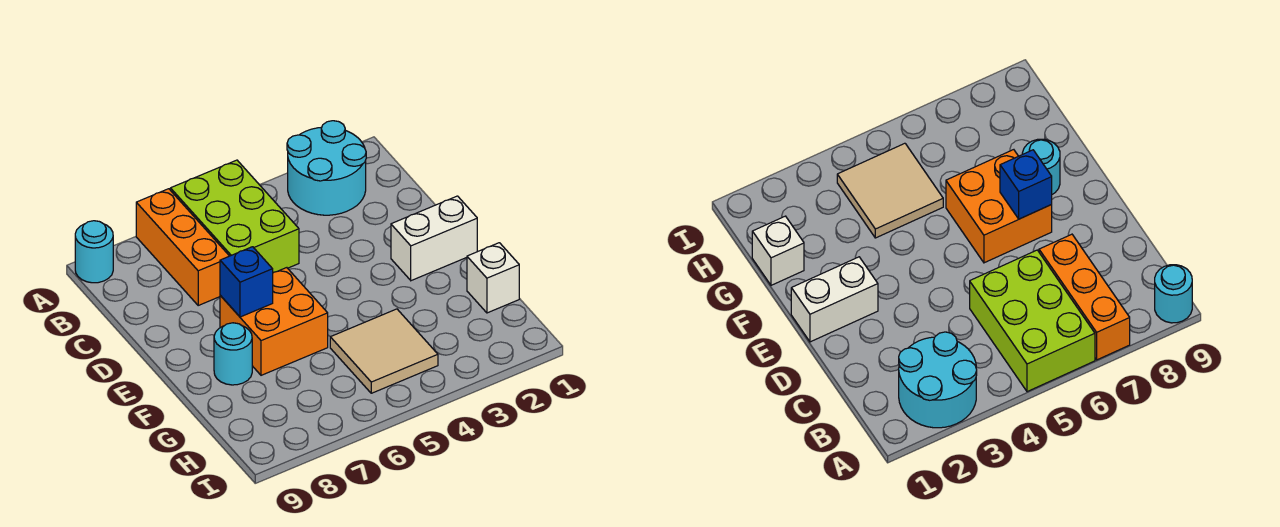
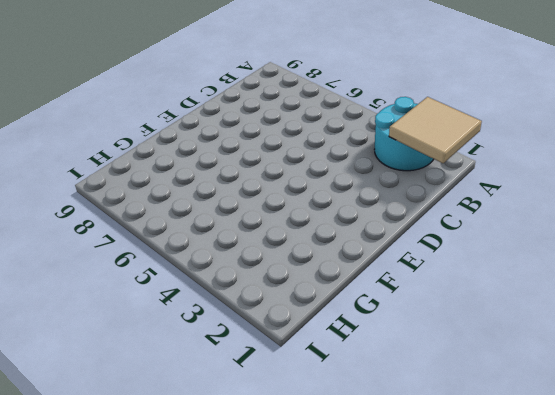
tan tile A1:B2 level 2 -> tan tile G4:H5 level 1
none -> lime brick A5:C6 level 1
none -> orange brick A7:C7 level 1

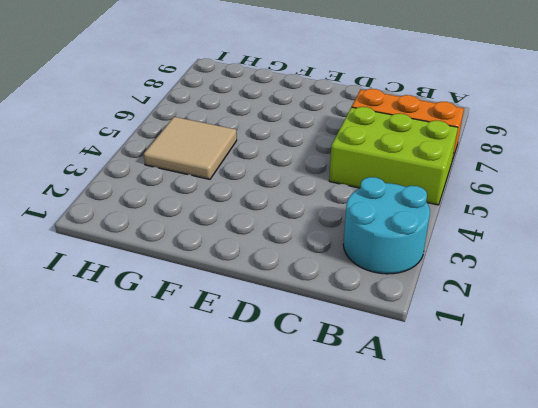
none -> cyan round brick A9 level 1
none -> white brick E1:E2 level 1

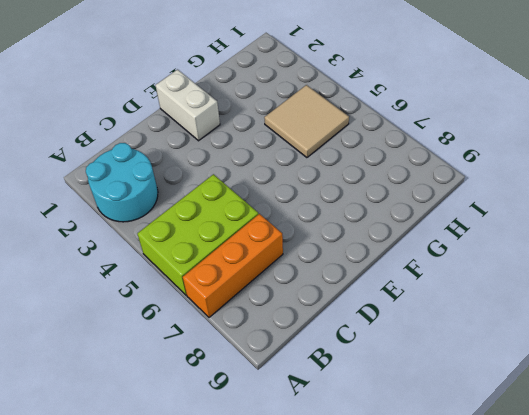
none -> cyan round brick A9 level 1
none -> orange brick E6:F7 level 1

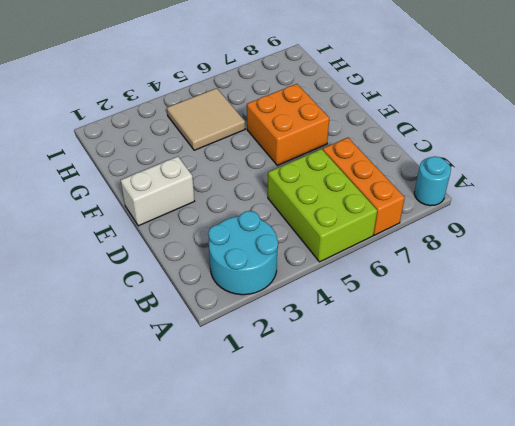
none -> cyan round brick F8 level 1
none -> white brick G1 level 1

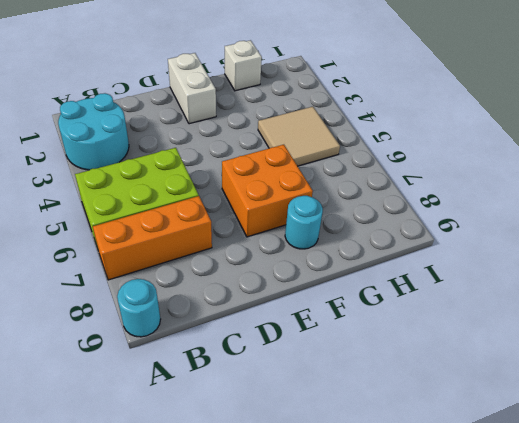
none -> blue brick E7 level 2

